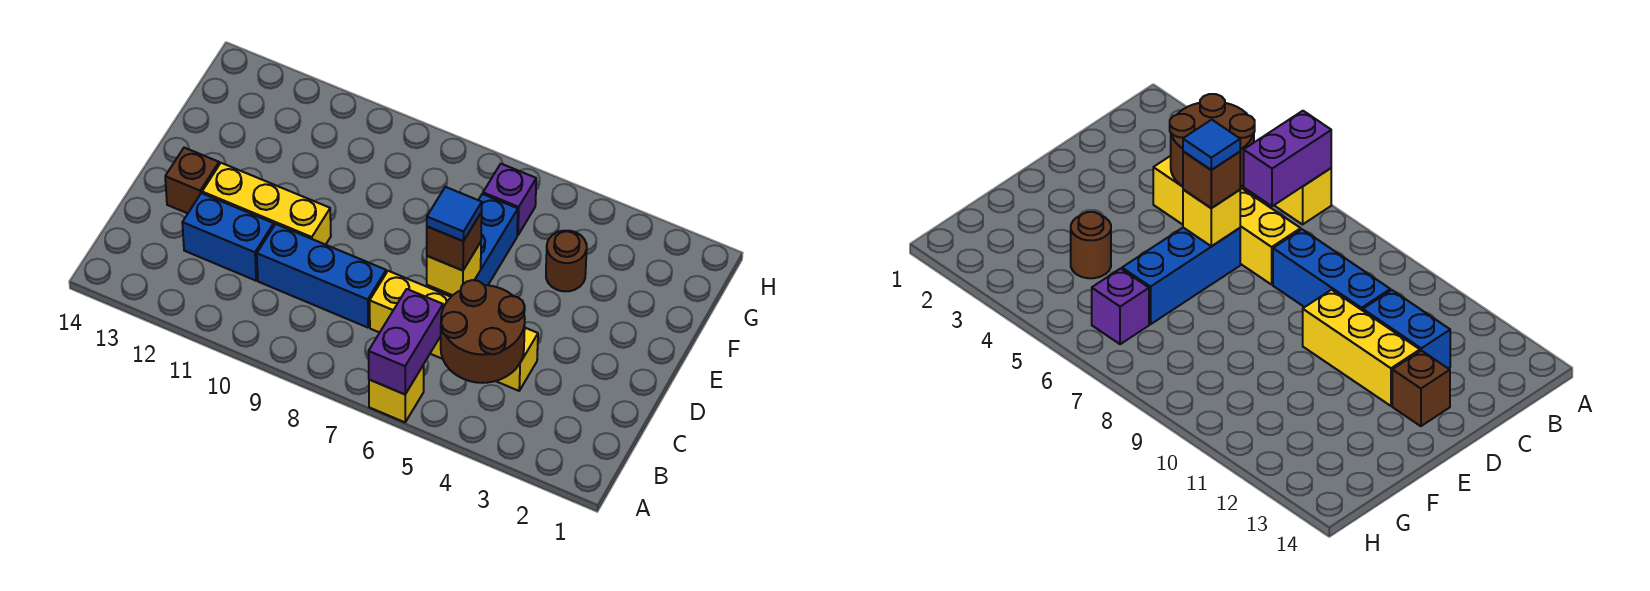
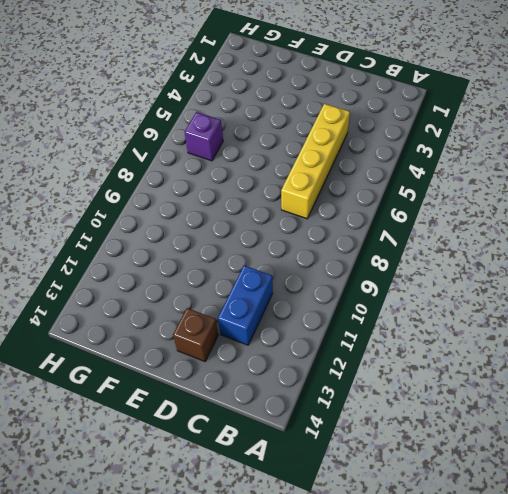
none -> yellow brick A6 level 1
none -> blue brick C8:C10 level 1
none -> blue brick D6:F6 level 1

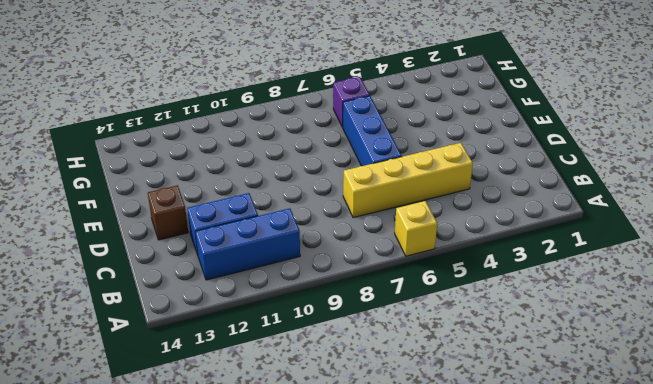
blue brick B10:B12 level 1 -> blue brick C8:C10 level 1
none -> yellow brick D10:D12 level 1
none -> brown round brick F4 level 1
none -> purple brick A6:B6 level 2

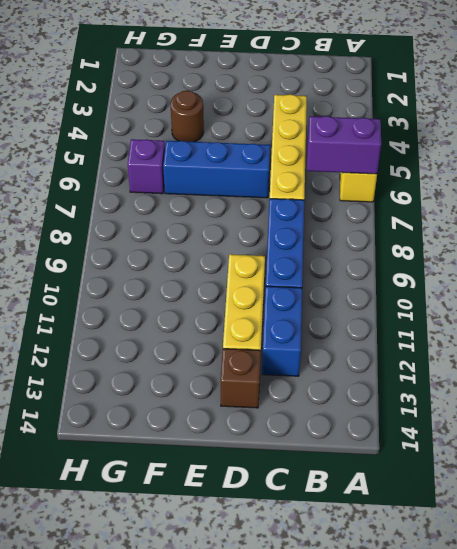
none -> brown round brick B4:C5 level 2
none -> yellow brick D6 level 2
none -> brown brick D6 level 3

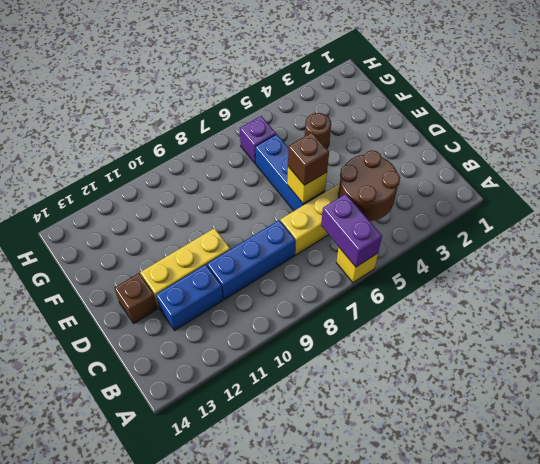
none -> blue tile D6 level 4

